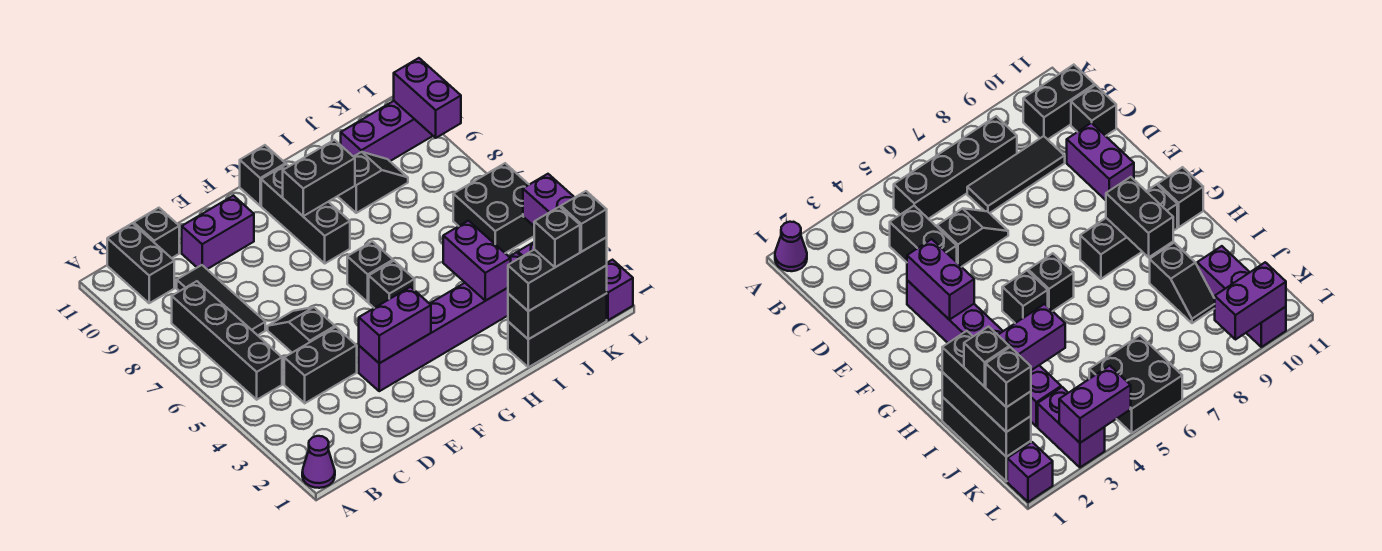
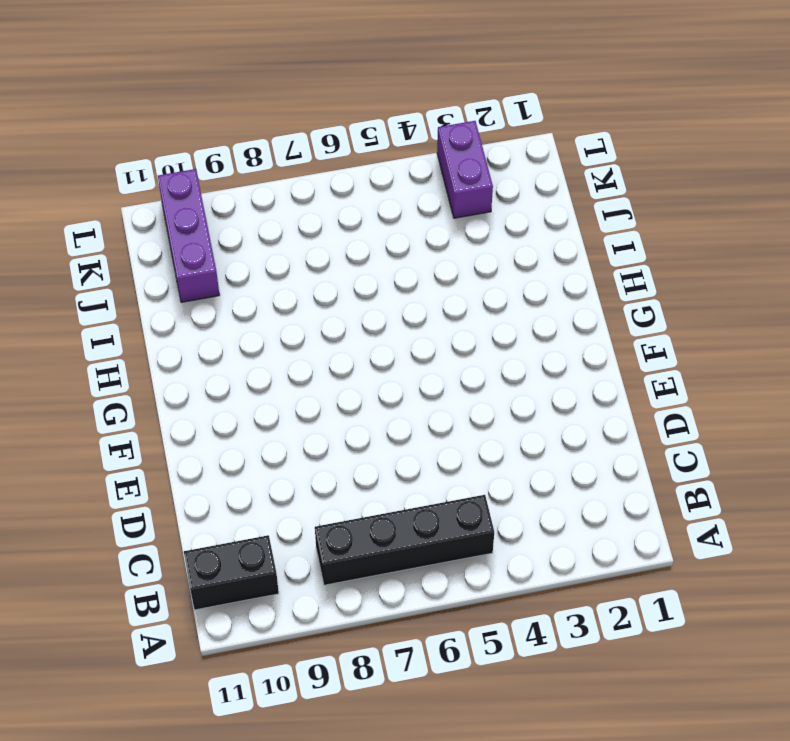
none -> purple cone A1 level 1
none -> black brick C4:D4 level 1
none -> black tile C7:C9 level 1

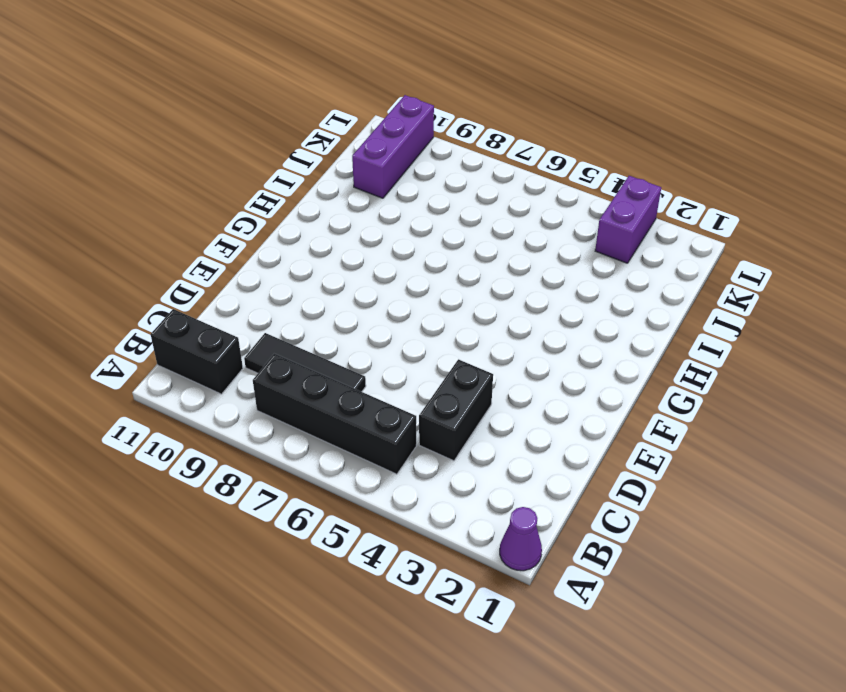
none -> black brick C11 level 1
none -> black slope D5:D6 level 1 top 5
none -> purple brick D10:E10 level 1

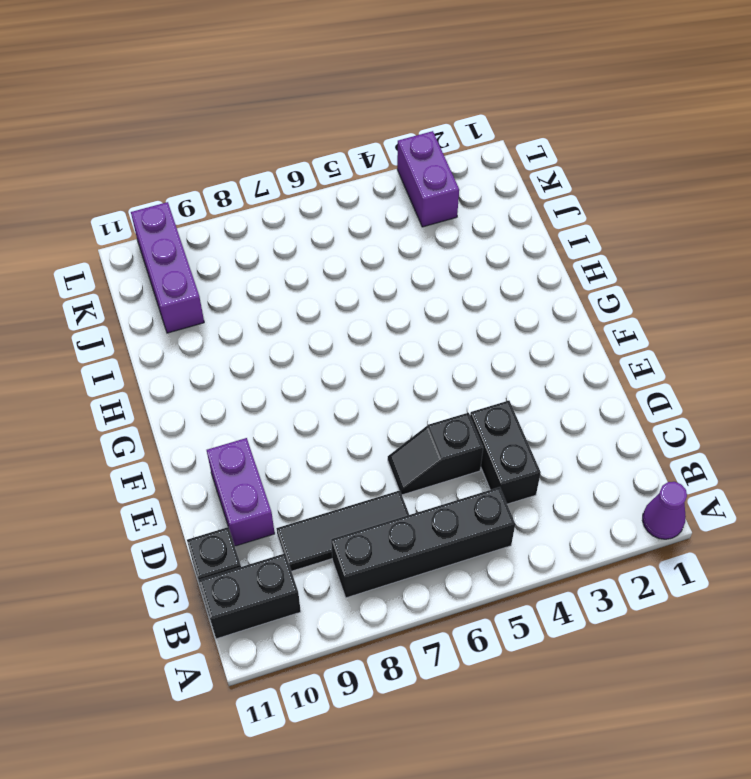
none -> purple brick E3:J3 level 1
none -> black brick G5 level 1
none -> black brick G6 level 1

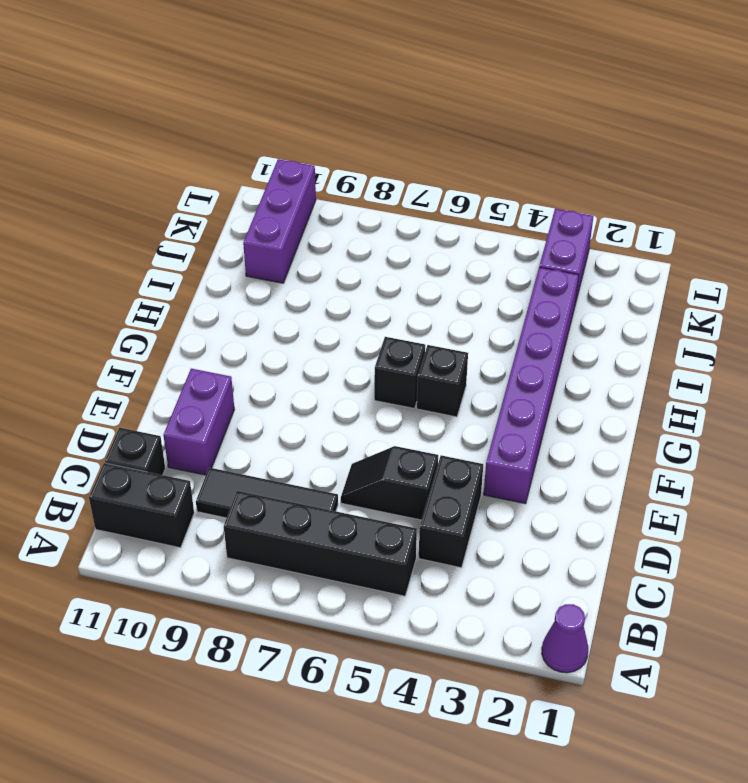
none -> black brick G8:G10 level 1
none -> black brick G11 level 1
none -> black brick I1:K1 level 1

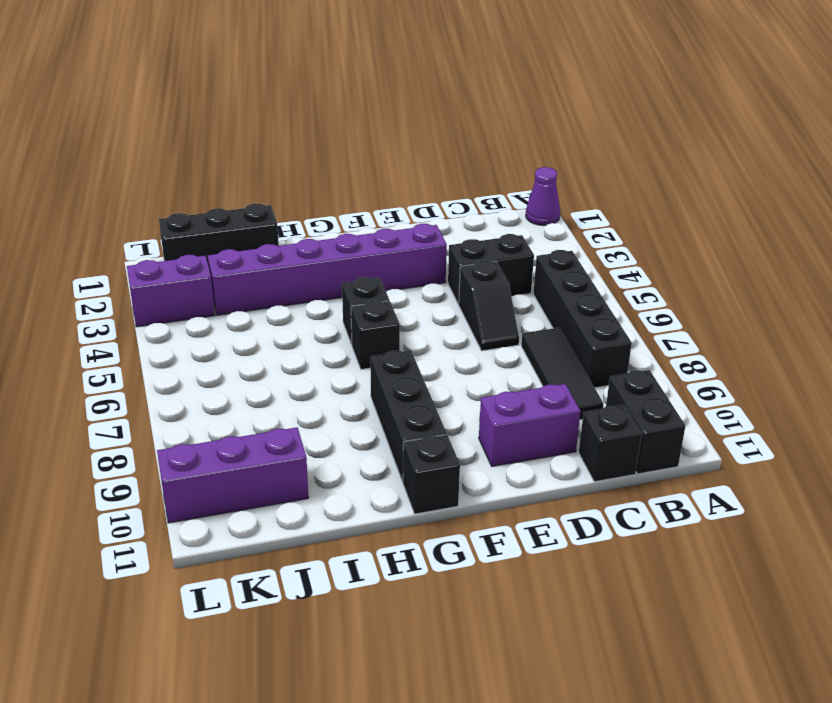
none -> black slope I9:J9 level 1 top I
none -> black brick K5:L6 level 1
none -> purple brick L1 level 1

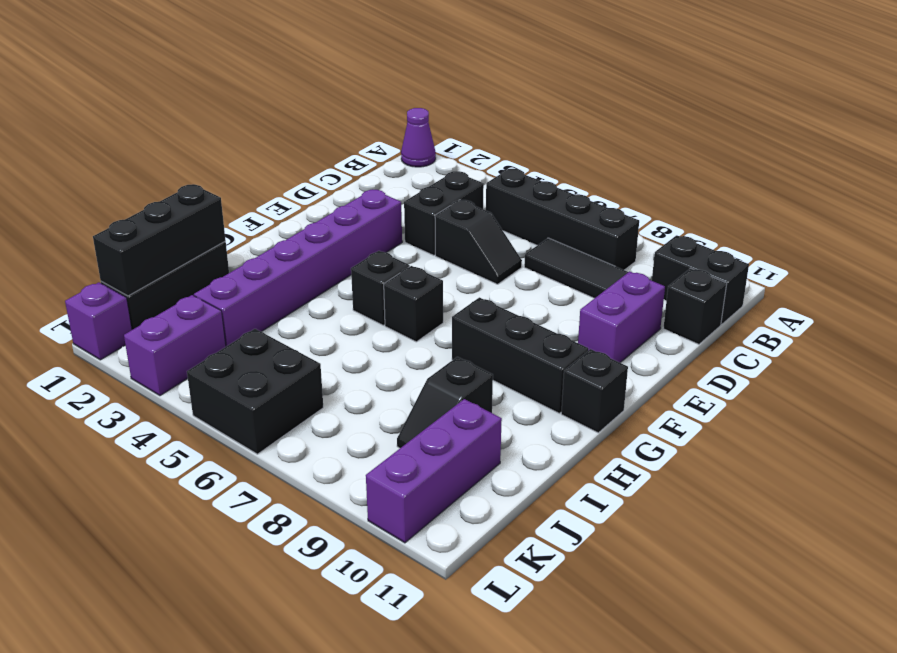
none -> purple brick E3:F3 level 2
none -> black brick G9:H9 level 2
none -> purple brick I3:I4 level 2

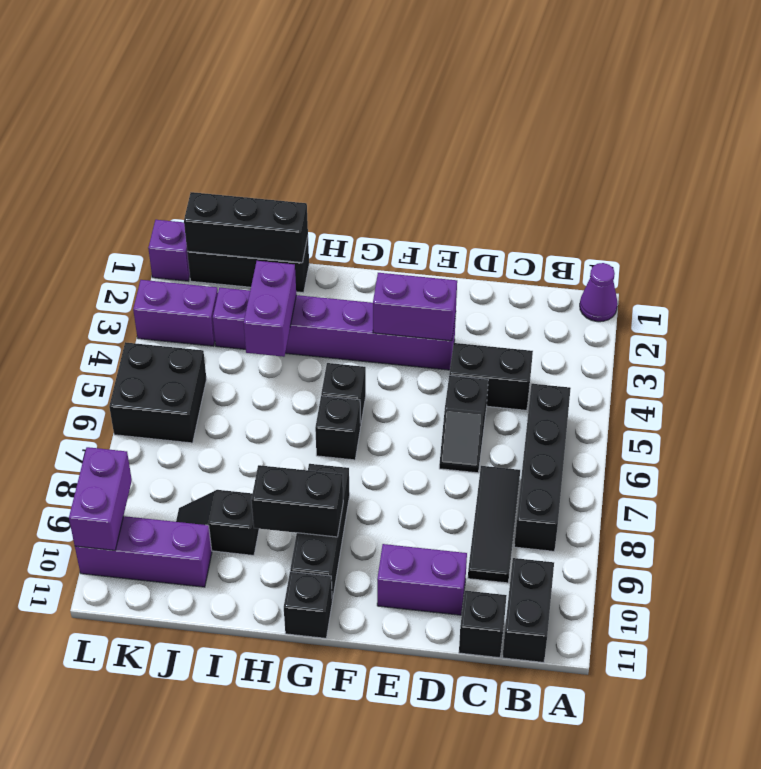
none -> purple brick L3:L4 level 2
none -> black brick I1:K1 level 3
none -> black brick J1 level 4

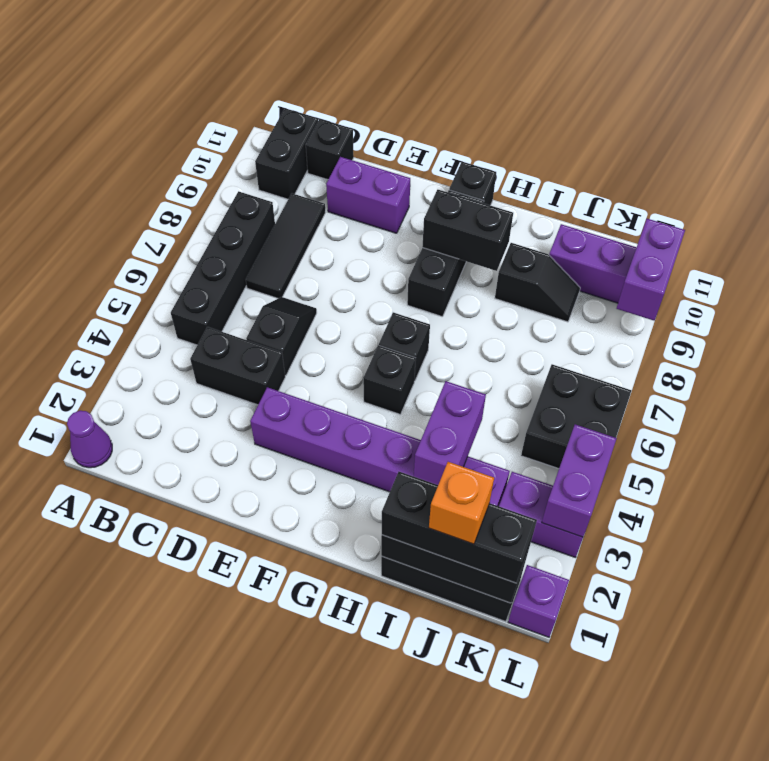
orange brick J1 level 4 -> black brick J1 level 4
none -> purple brick E3:F3 level 2
none -> black brick K1 level 4

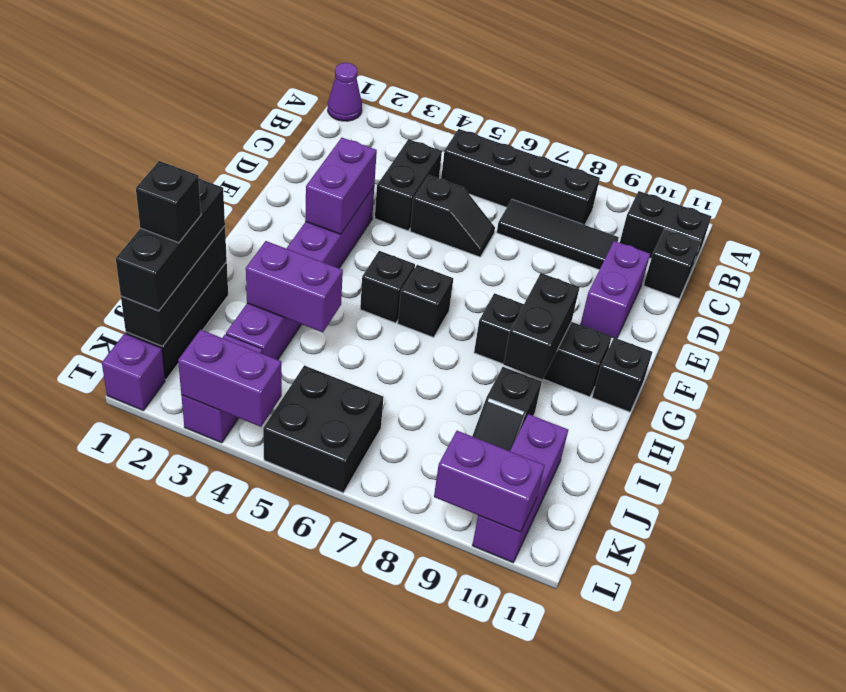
none -> black brick K1 level 4

